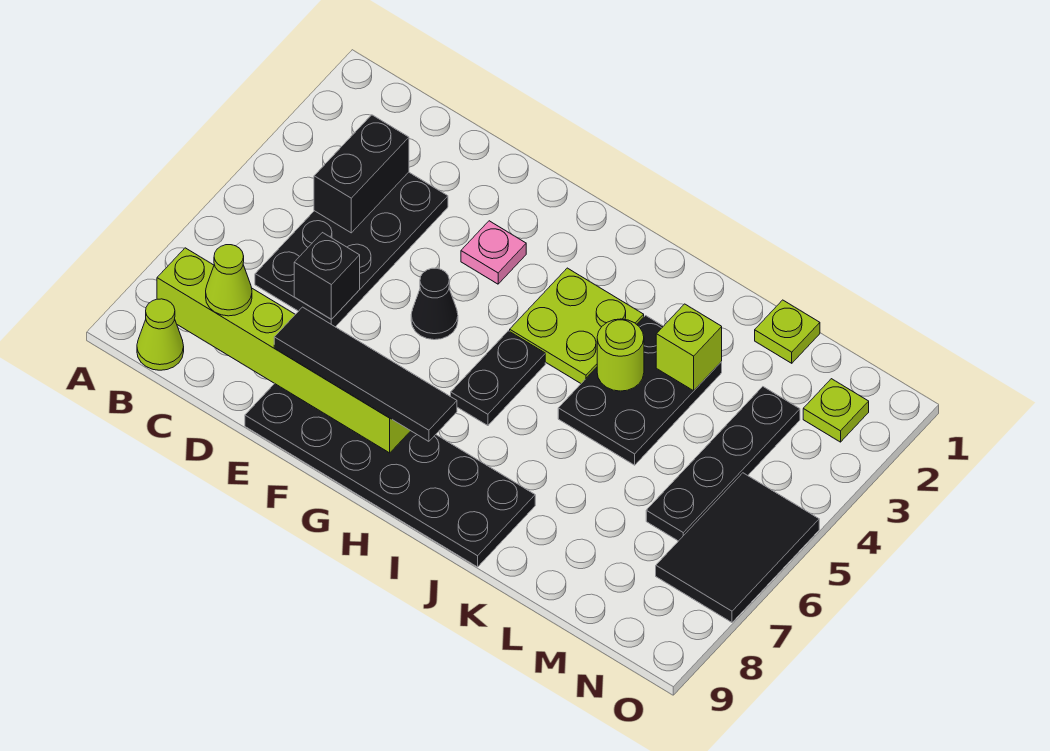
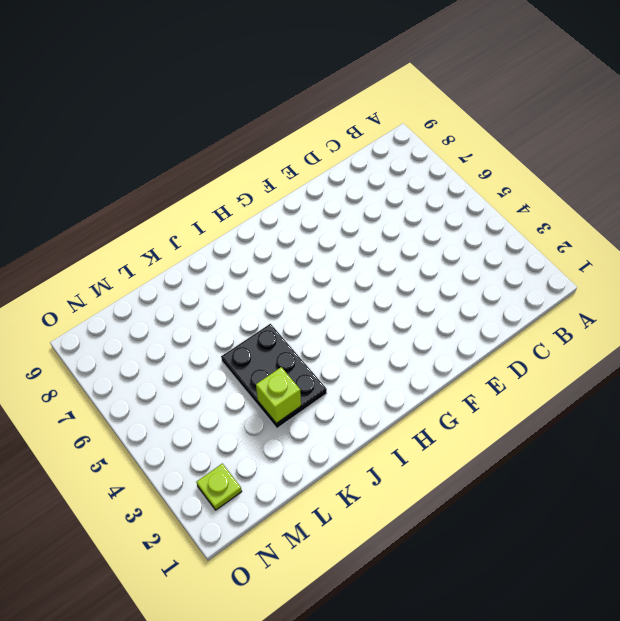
none -> lime cone B9 level 1
none -> black plate C3:D6 level 1
none -> black plate E8:J9 level 1

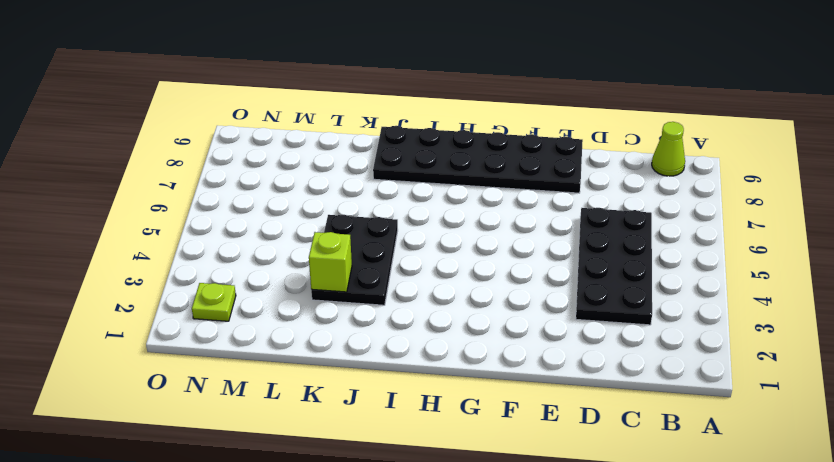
none -> pink plate F3 level 1
none -> black cone F5 level 1
none -> lime plate H3:I4 level 1

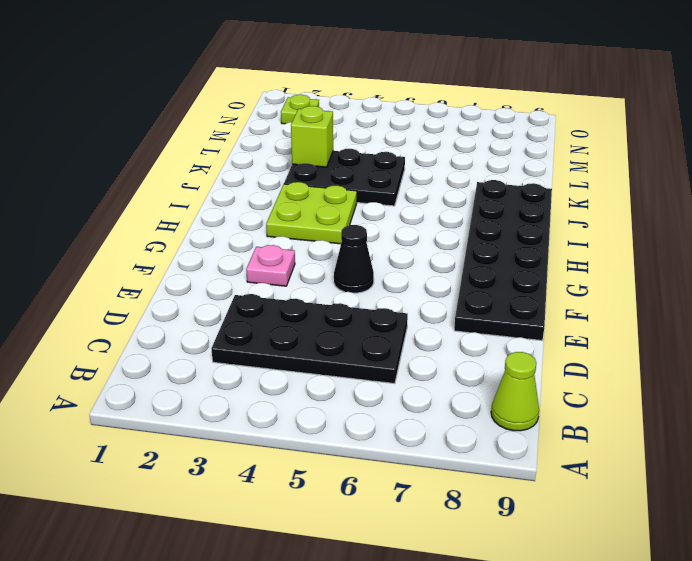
none -> black plate H5:H6 level 1
none -> lime plate L1 level 1
none -> black plate M3:M6 level 1

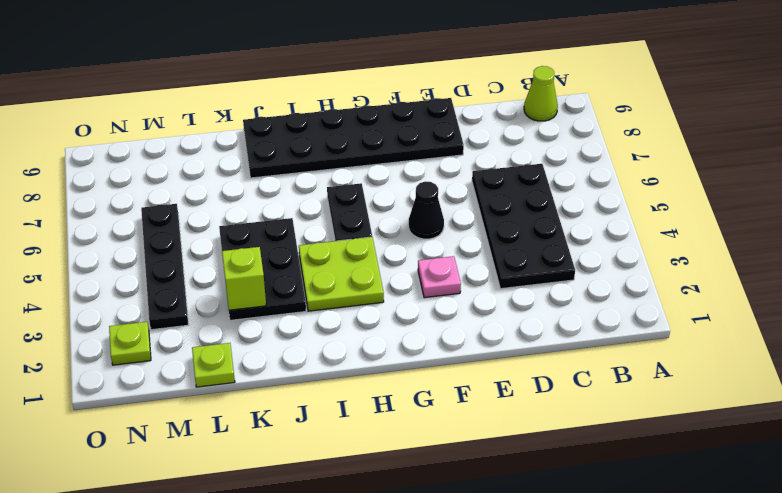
none -> black tile N5:O7 level 1
none -> lime brick B8:G8 level 2
none -> black brick C3:C4 level 2

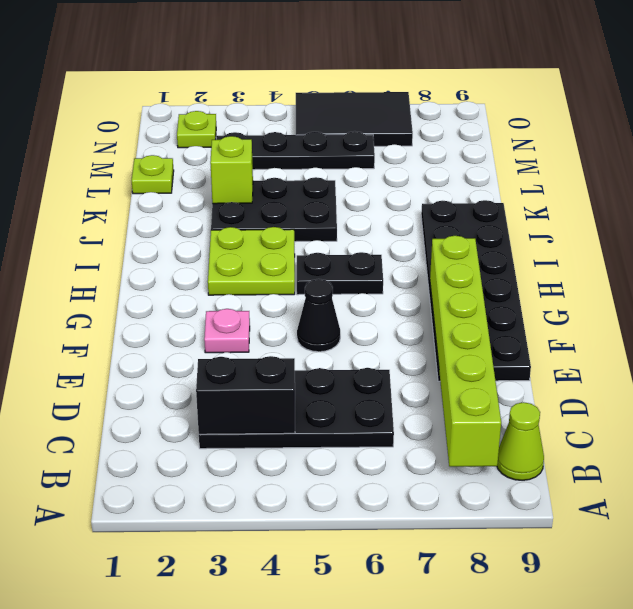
none -> black brick D6 level 2
none -> lime round brick J4 level 2
none -> lime cone C8 level 3

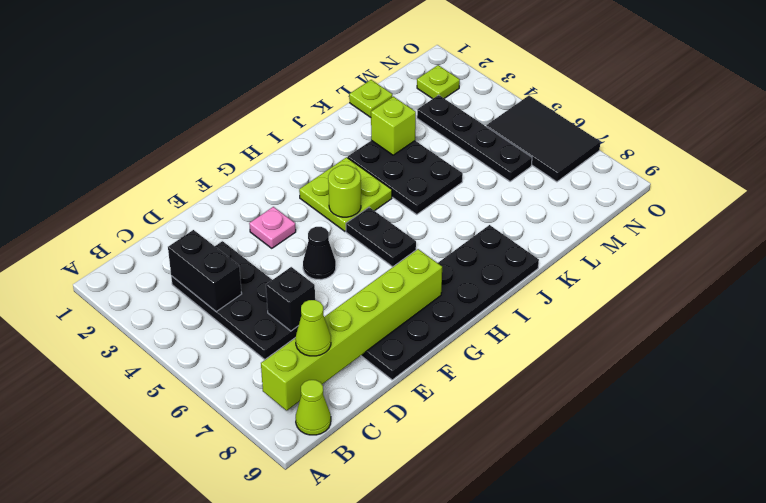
lime round brick H4 level 2 -> lime round brick J4 level 2
none -> black tile E8:H8 level 3

